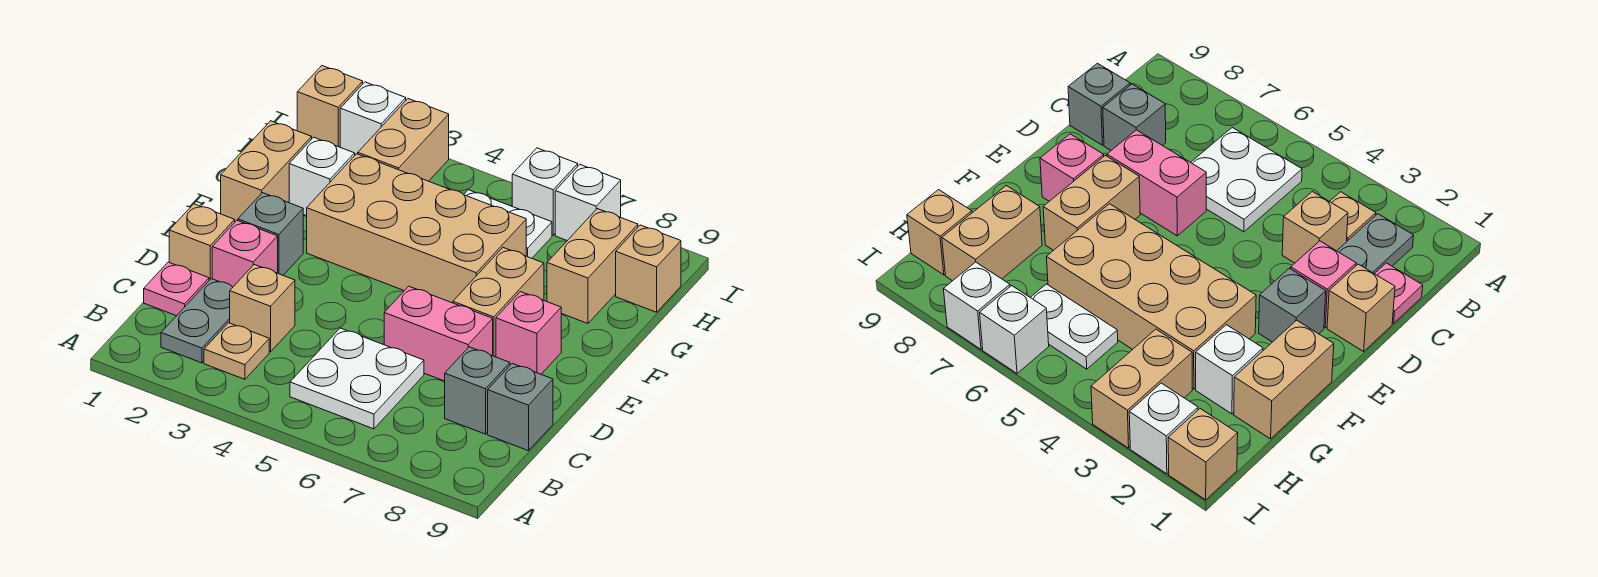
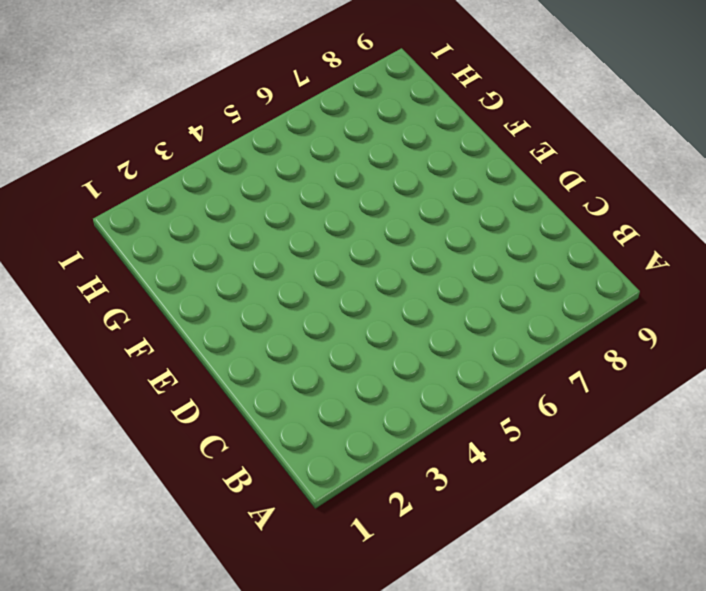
none -> grey plate B2:C2 level 1
none -> tan plate B3 level 1
none -> white plate B5:C6 level 1

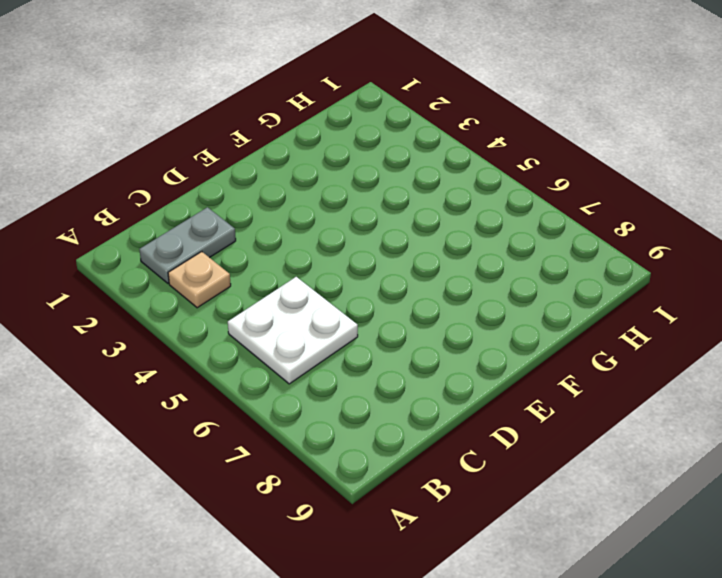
none -> pink plate C1 level 1
none -> tan brick C3 level 1
none -> grey brick C8 level 1

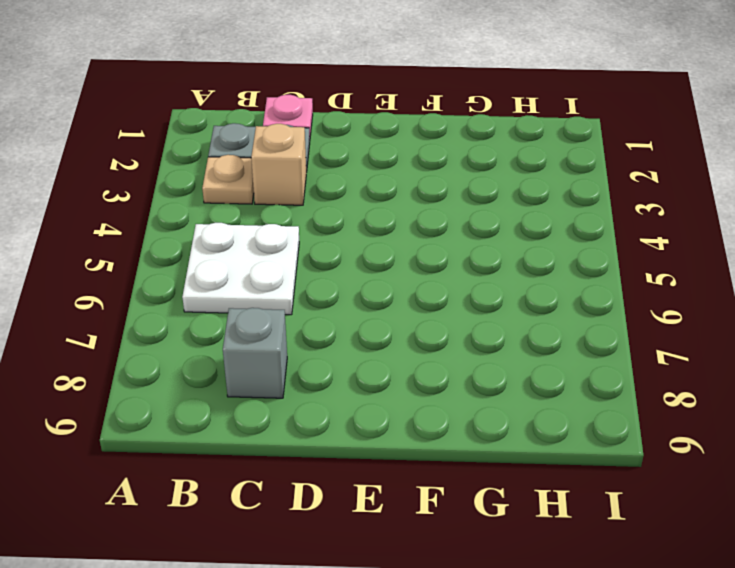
none -> grey brick C9 level 1
none -> tan brick D1 level 1
none -> pink brick D2 level 1

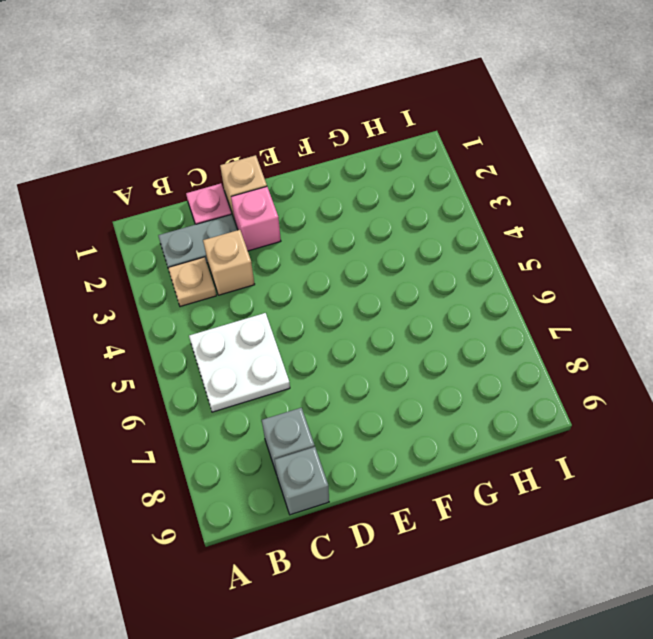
none -> pink brick D6:D7 level 1
none -> grey brick E2 level 1
none -> tan brick E7:F7 level 1

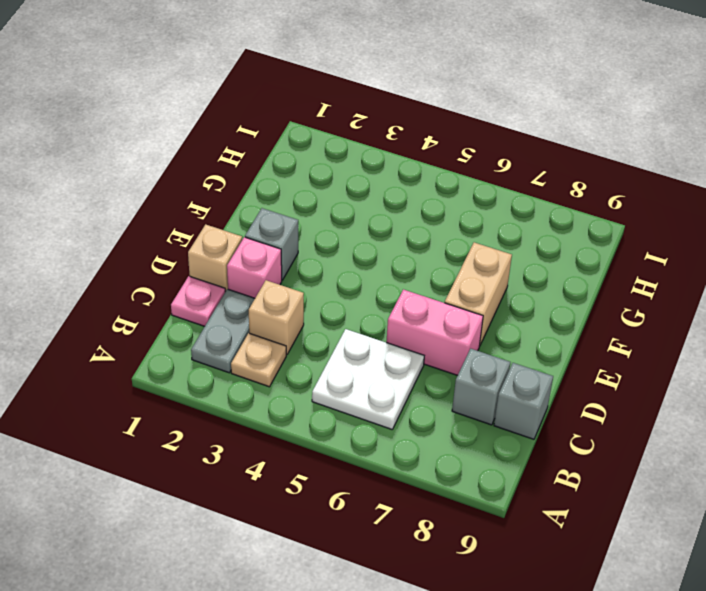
none -> pink brick E8 level 1
none -> tan brick F1:G1 level 1
none -> tan brick F3:G6 level 1

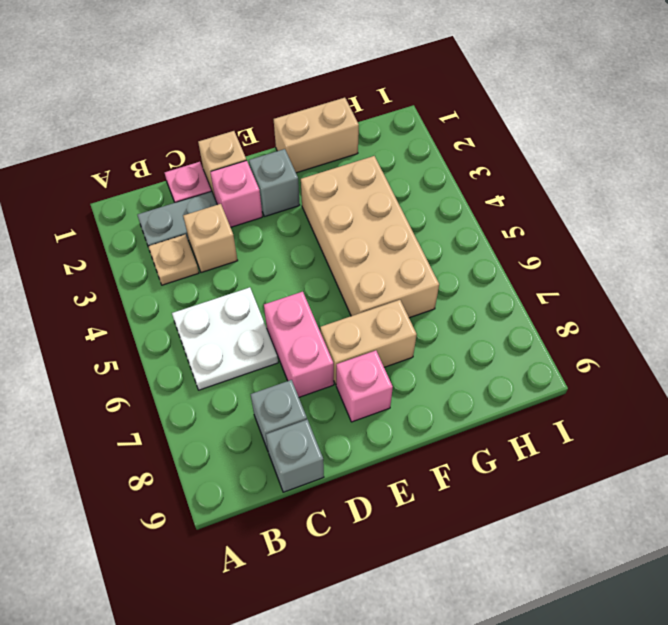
none -> white brick G2 level 1
none -> tan brick G8:H8 level 1
none -> tan brick H3:I3 level 1

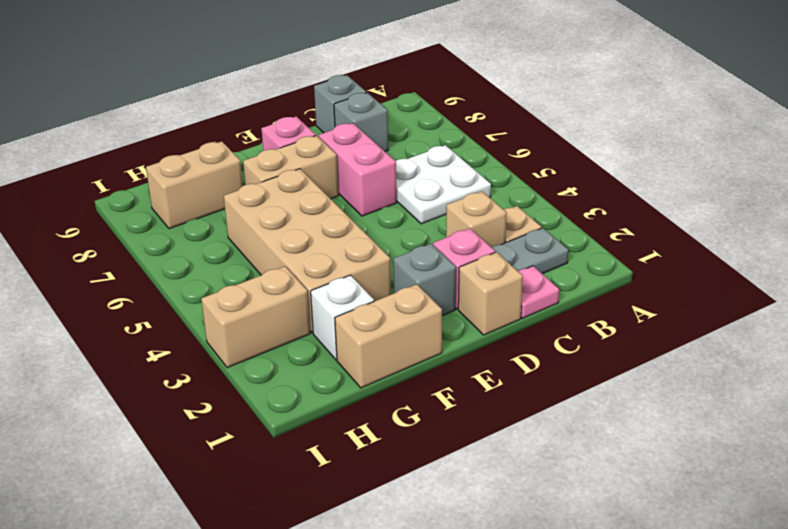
none -> white plate H5:H6 level 1
none -> tan brick H9 level 1
none -> tan brick I1 level 1

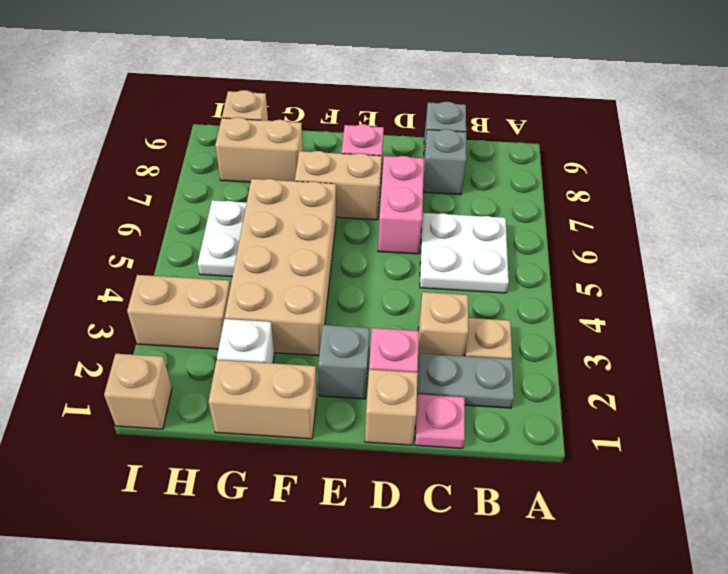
none -> white brick I2 level 1
none -> white brick I6 level 1
none -> white brick I7 level 1

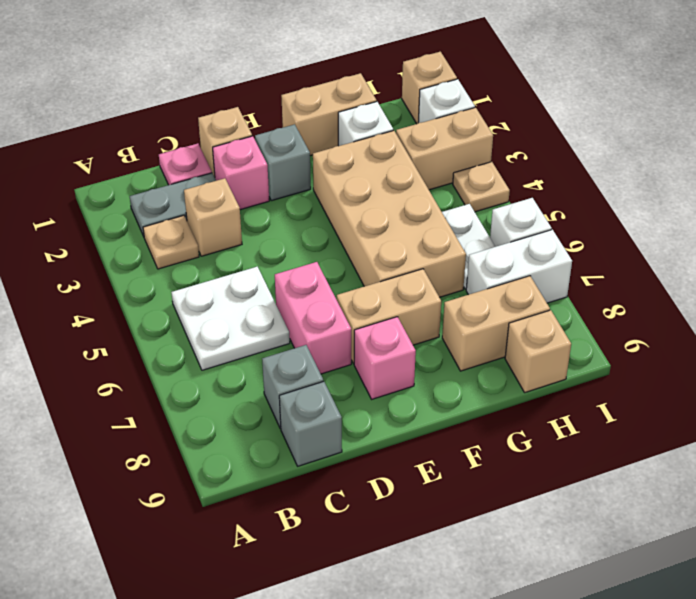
white brick H7:I7 level 1 -> white brick I7 level 1
tan plate I4 level 1 -> none

